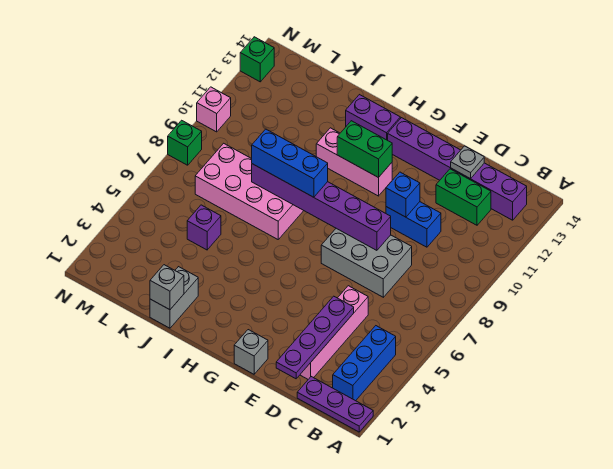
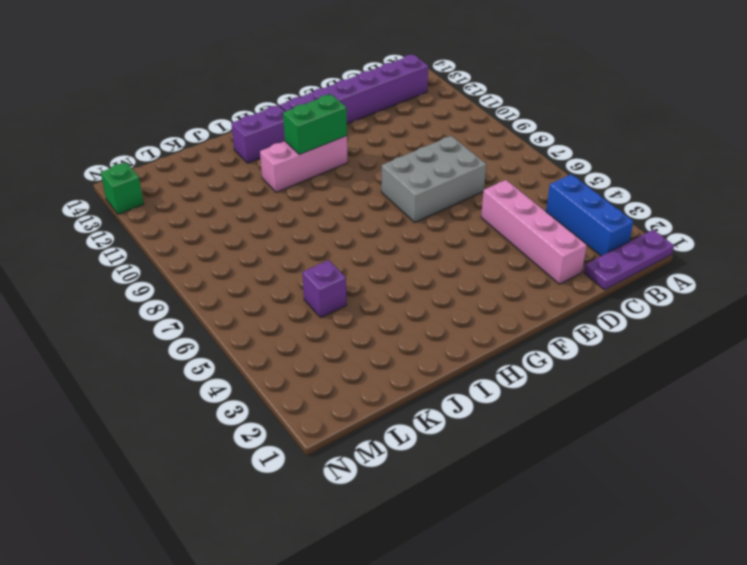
none -> green brick C12:D12 level 1
none -> blue brick D10:E10 level 1
none -> grey brick F1 level 1

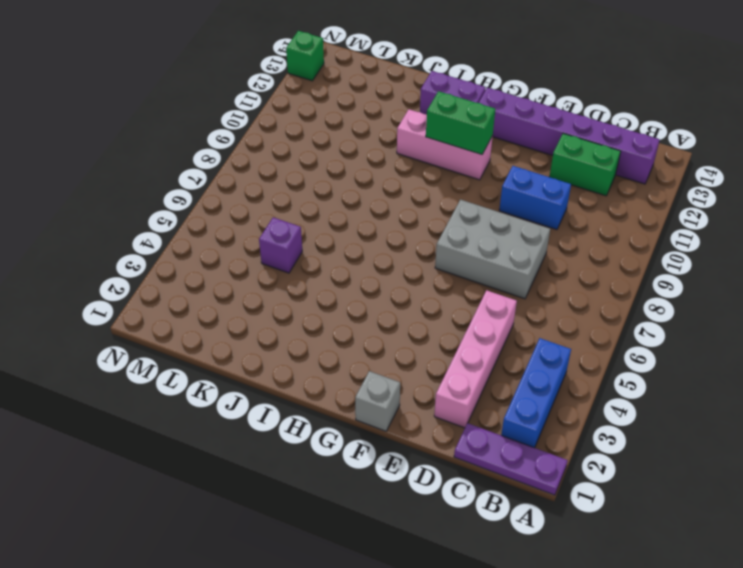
none -> pink brick I7:L8 level 1
none -> grey brick J1:J2 level 1
none -> green brick N8 level 1

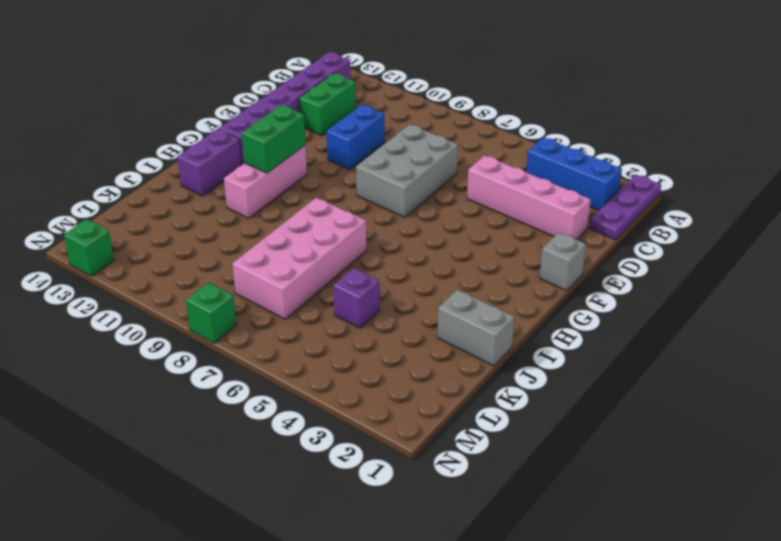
none -> pink brick N10 level 1
none -> purple plate D1:D4 level 2
none -> grey plate D13 level 2

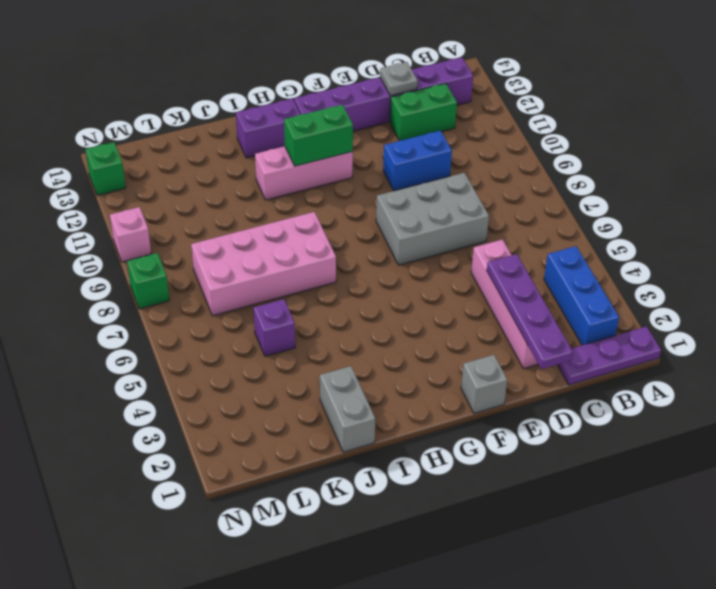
none -> purple brick E8:J8 level 2
none -> blue brick E10 level 2
none -> grey brick J1 level 2

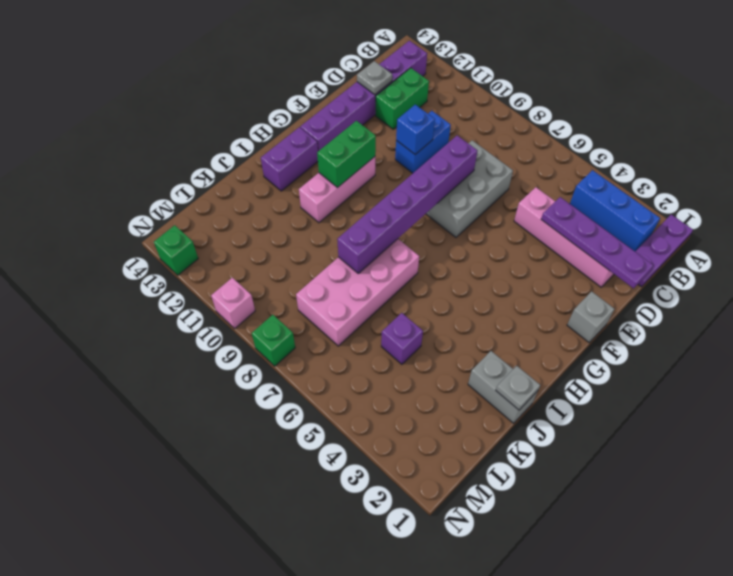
grey plate J1 level 2 -> grey brick J1 level 2
none -> blue brick H8:J8 level 3

